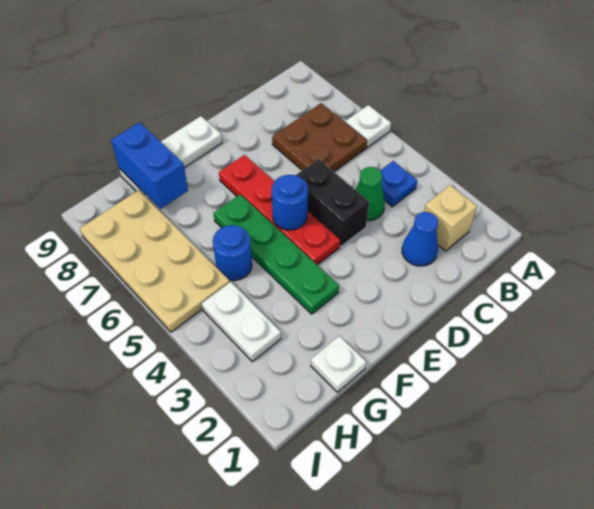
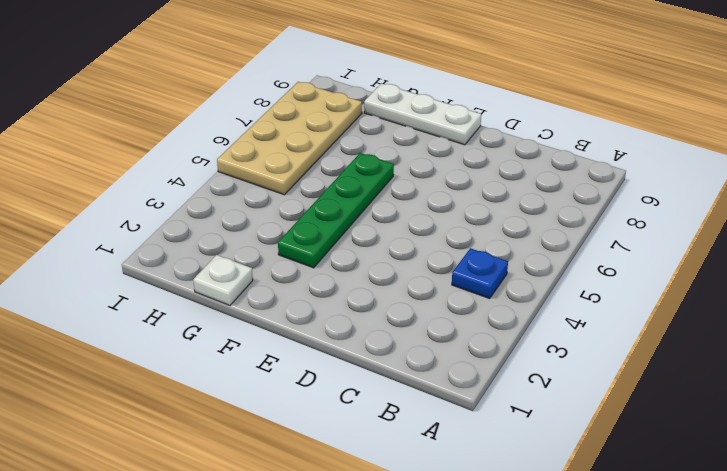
none -> white plate A6 level 1
none -> tan brick B2 level 1
none -> brown plate B6:C7 level 1

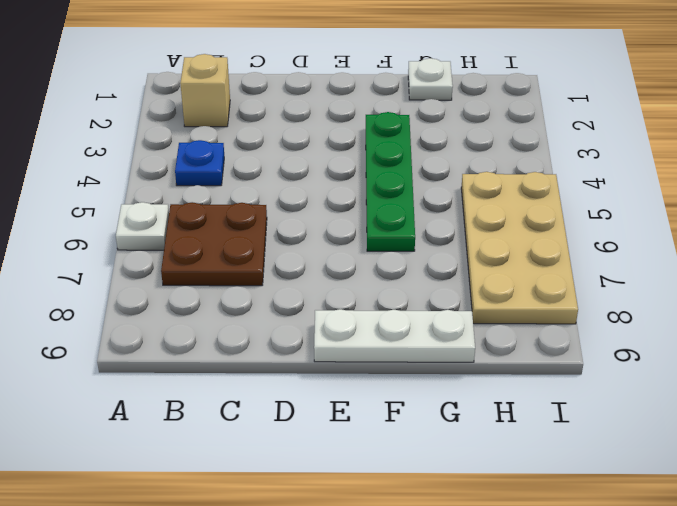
none -> blue cone C2 level 1
none -> green cone C4 level 1
none -> black brick D4:D5 level 1

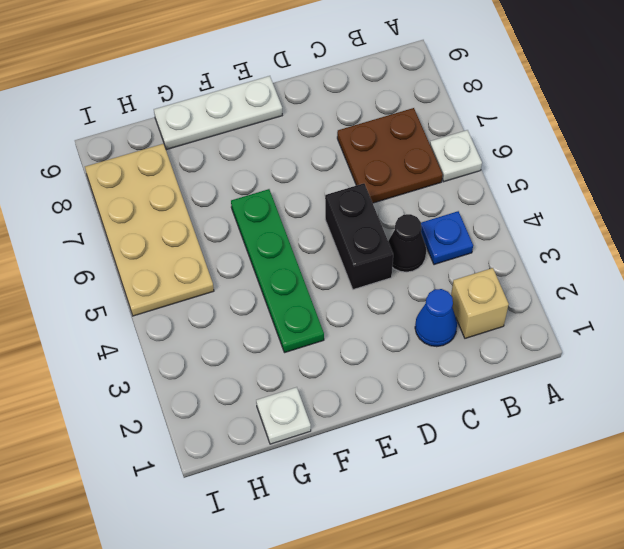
black cone C4 level 1 -> green cone C4 level 1
none -> red plate E4:E7 level 1
none -> blue round brick G5 level 1
none -> white plate H3:H4 level 1

